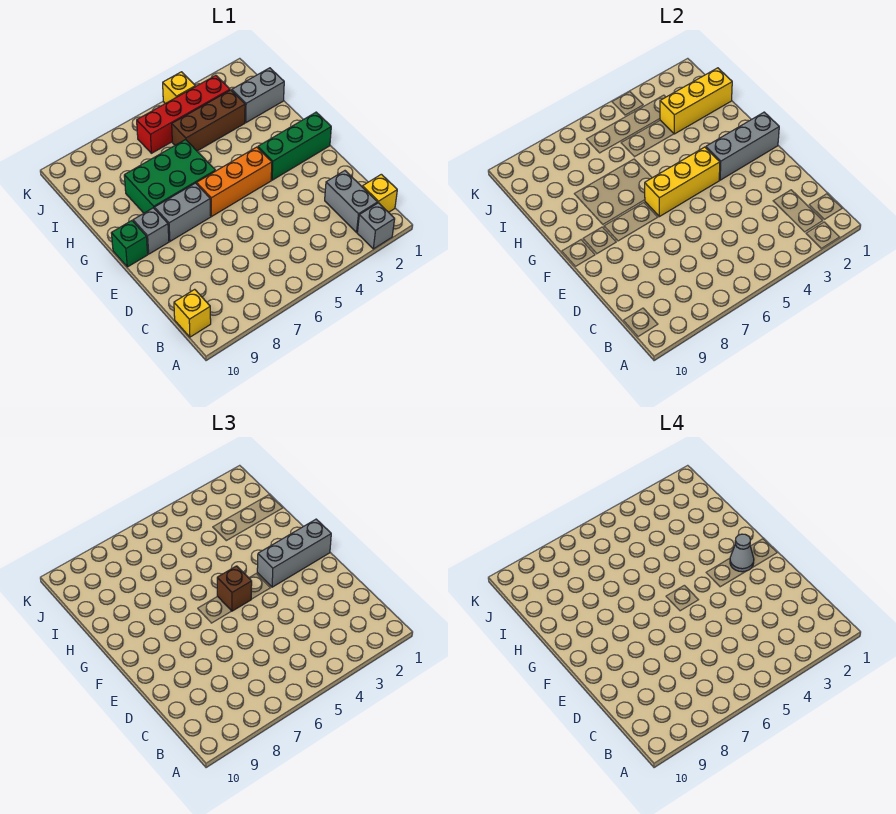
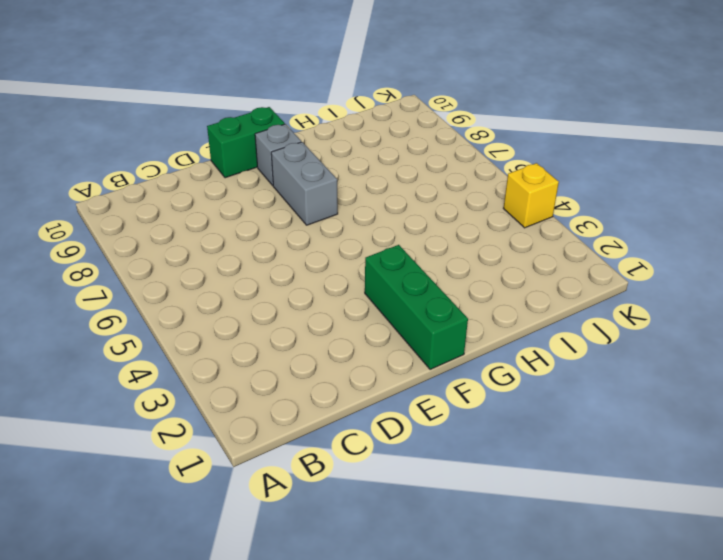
green brick E10:F10 level 1 -> green brick F10 level 1
none -> grey brick A2 level 1
none -> yellow brick B1 level 1
none -> grey brick B2:C2 level 1

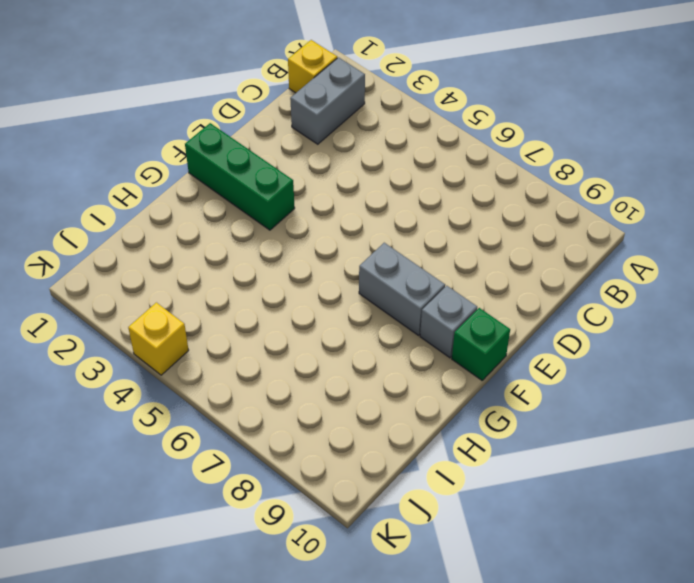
none -> grey brick A2 level 1
none -> yellow brick B10 level 1
none -> orange brick F4:F6 level 1

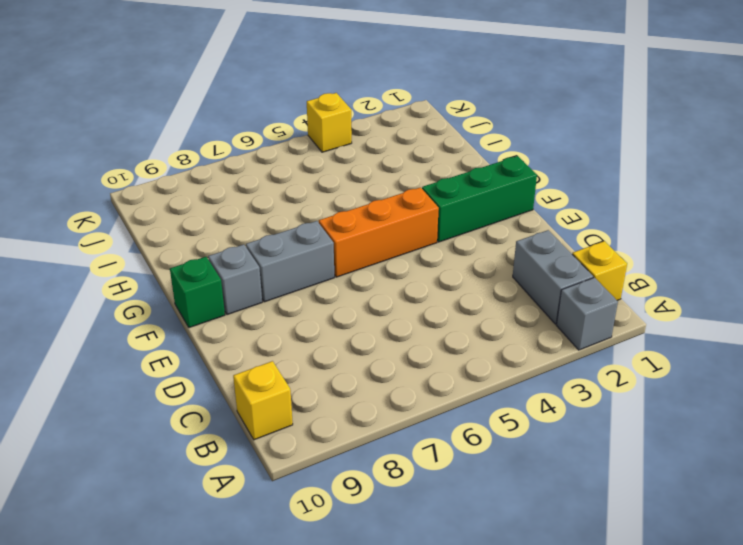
none -> green brick G6:H8 level 1
none -> grey brick I1:I2 level 1
none -> brown brick I3:I5 level 1

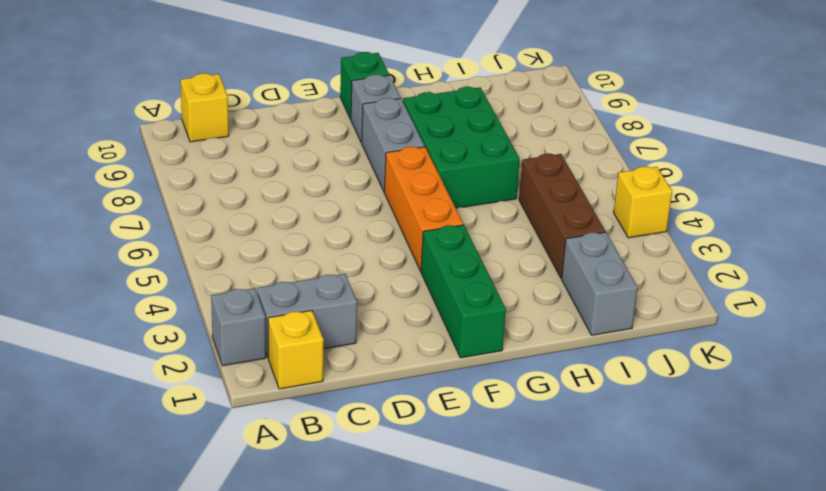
none -> red brick J3:J6 level 1
none -> grey brick F1:F3 level 2
none -> yellow brick F4:F6 level 2

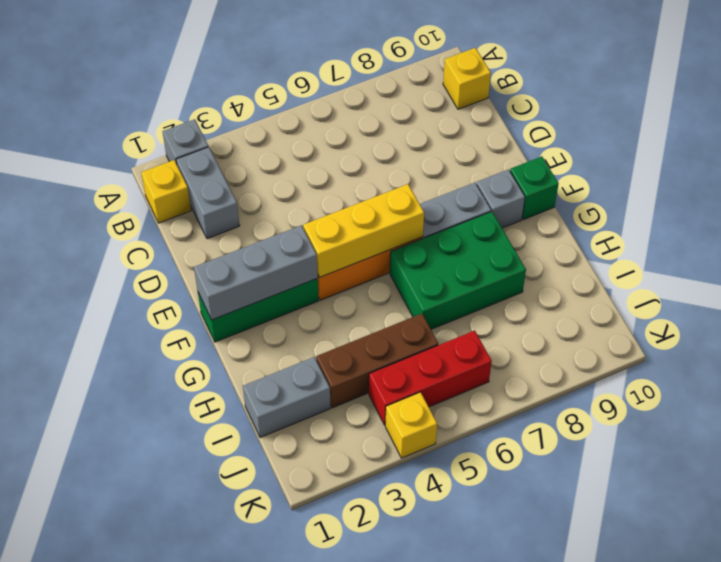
red brick J4:J6 level 1 -> red brick J3:J6 level 1
none -> yellow brick I1:I3 level 2
none -> grey brick F1:F3 level 3
none -> brown brick F5 level 3

